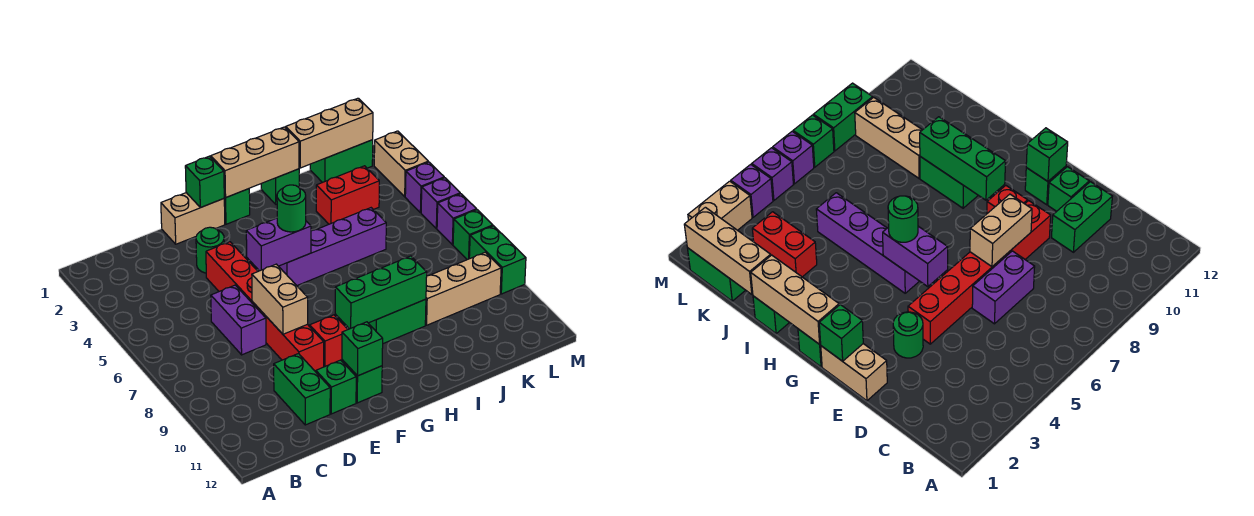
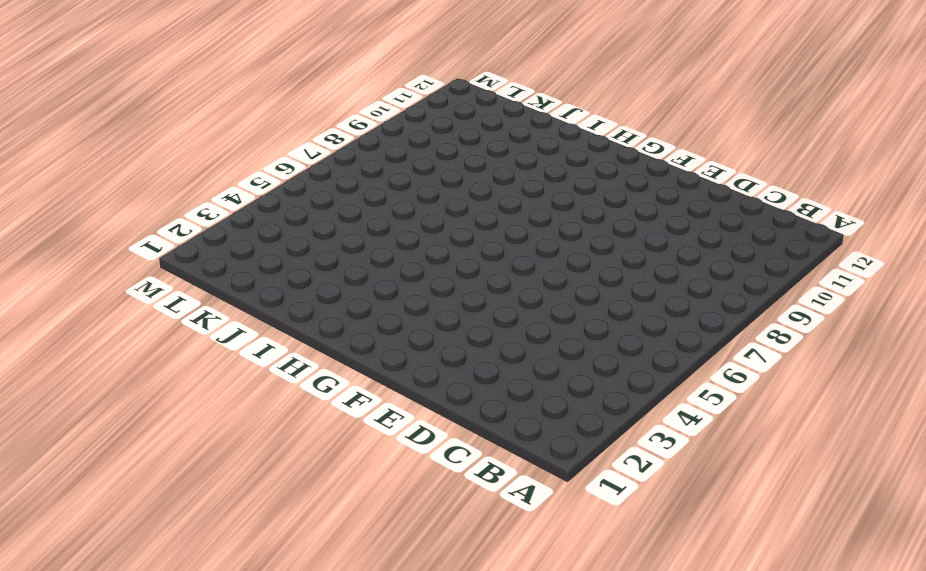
none -> purple brick D6:D7 level 1
none -> green brick D10:D11 level 1
none -> tan brick E1:F1 level 1

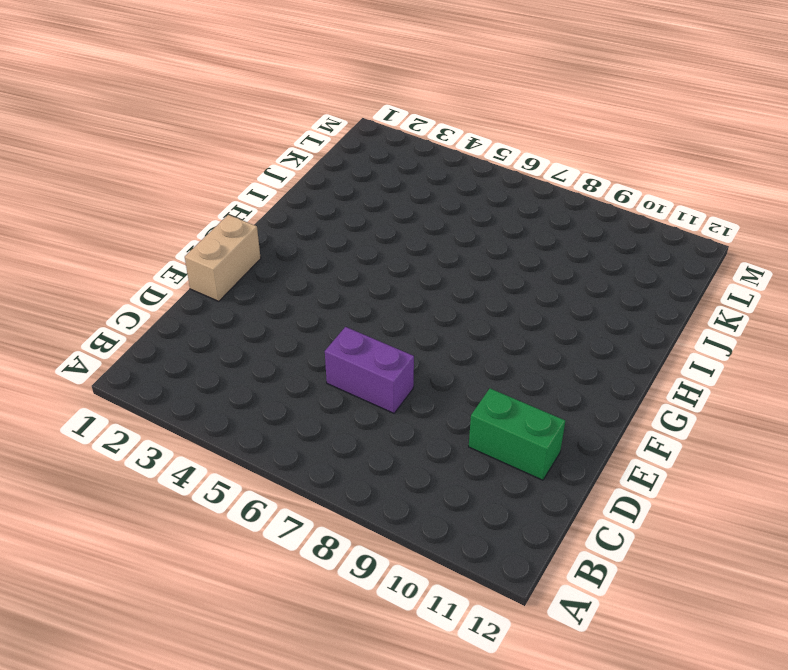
none -> green round brick E3 level 1
none -> red brick E4:E9 level 1
none -> green brick E11 level 1

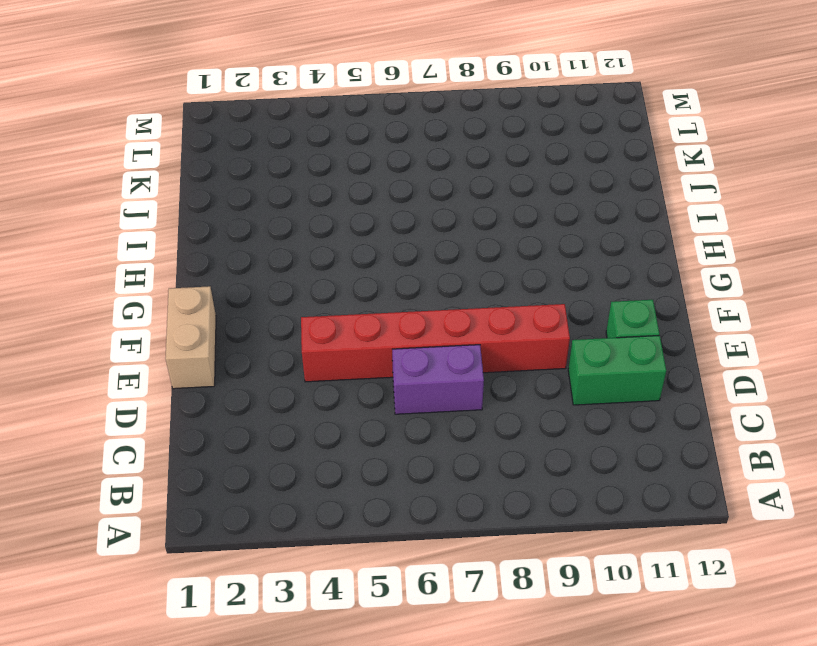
none -> green round brick E3 level 1
none -> red brick F9 level 1
none -> green brick F11 level 1

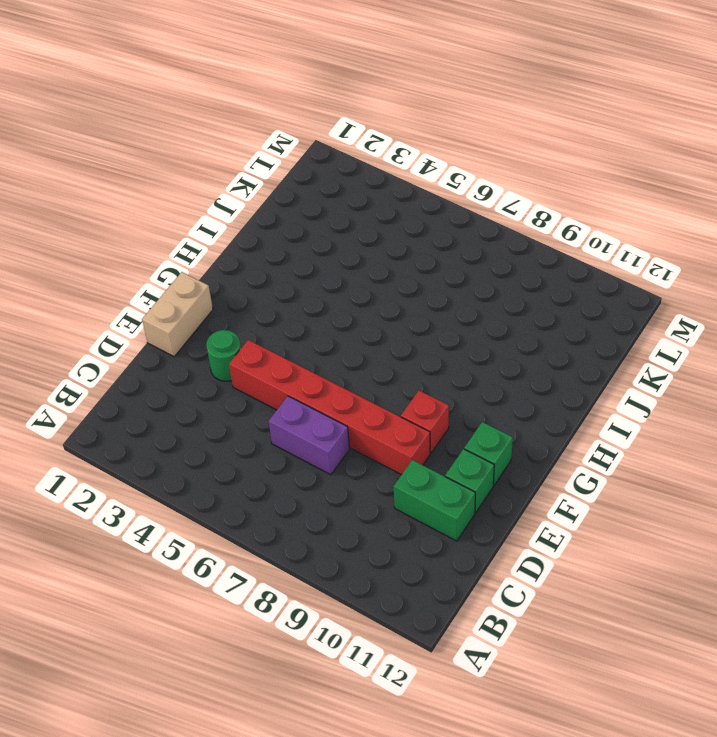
none -> green brick G1 level 1
none -> purple brick G5:J5 level 1
none -> green brick H9:I9 level 1

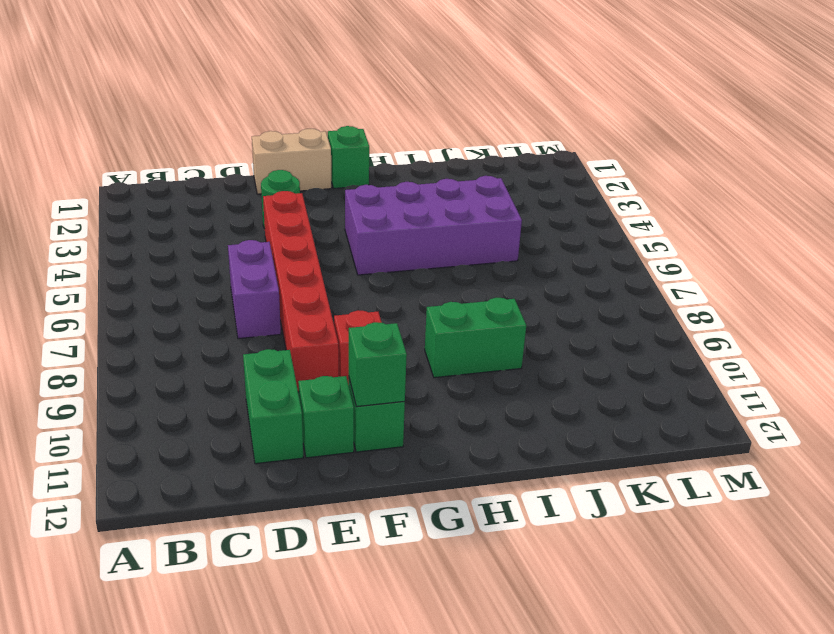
purple brick G4:J5 level 1 -> purple brick G5:J5 level 1
none -> green brick I1 level 1
none -> red brick J3:K3 level 1
none -> tan brick J9:L9 level 1

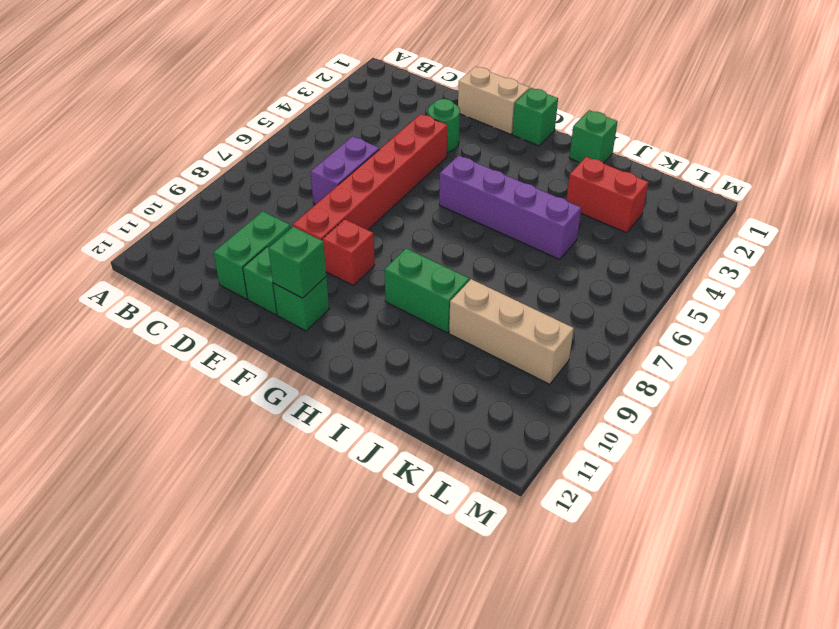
none -> green brick K1:L1 level 1
none -> tan brick M2:M3 level 1
none -> purple brick M4 level 1

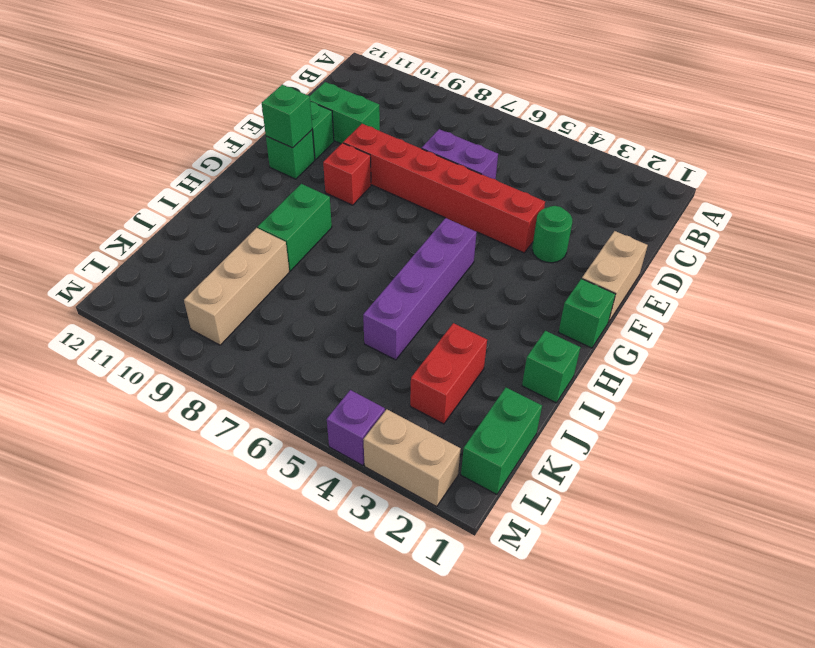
none -> purple brick M5 level 1
none -> purple brick M6 level 1
none -> green brick M7 level 1

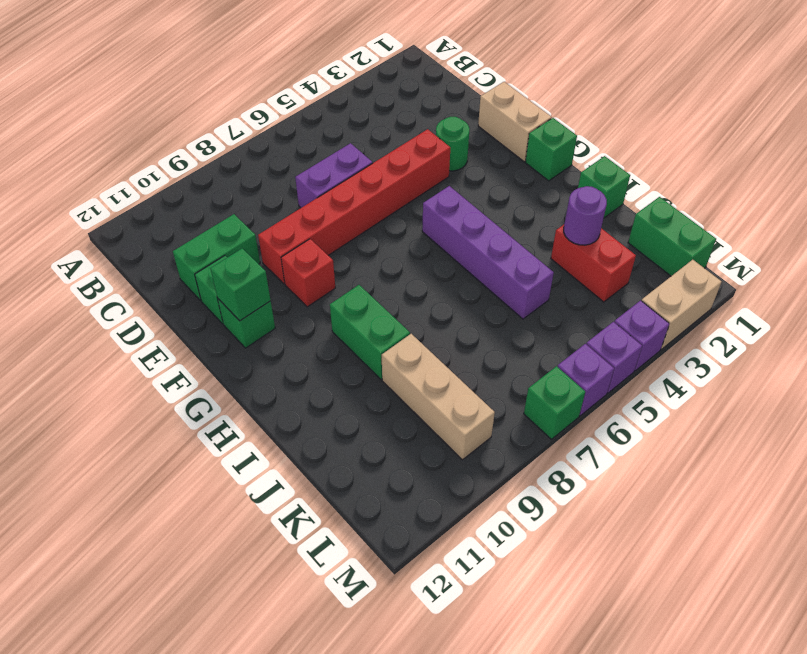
purple round brick J3 level 2 -> none
none -> green brick M8:M9 level 1
none -> tan brick E7:E8 level 2
none -> green brick F1 level 2

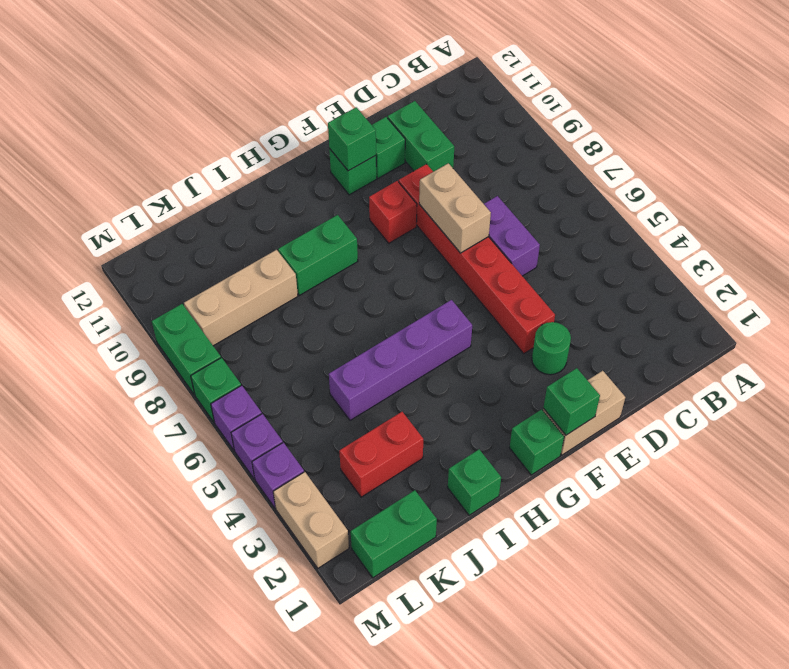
none -> purple brick F5:G5 level 2
none -> tan brick G1:I1 level 2
none -> green brick G9:I9 level 2

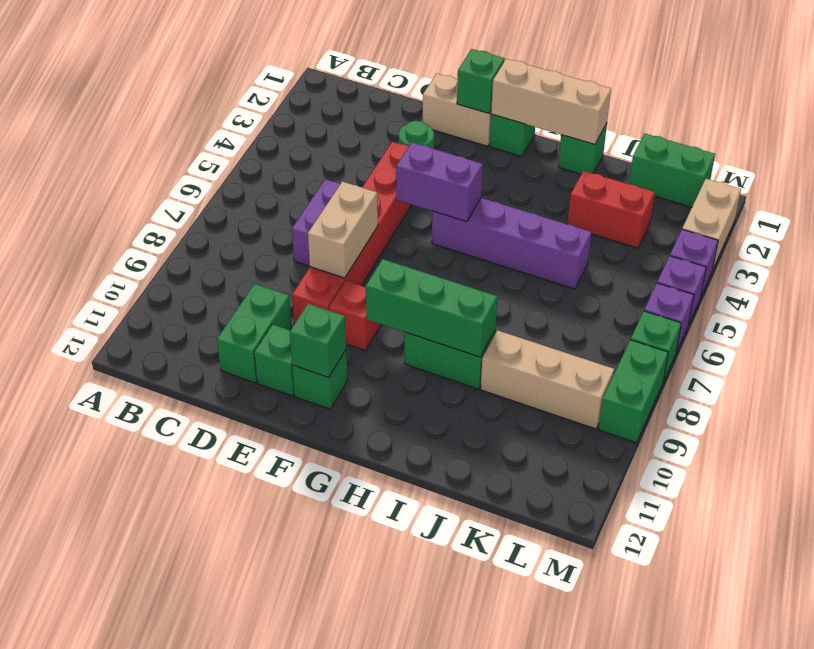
none -> tan brick J1:L1 level 2
none -> green round brick G5 level 3

